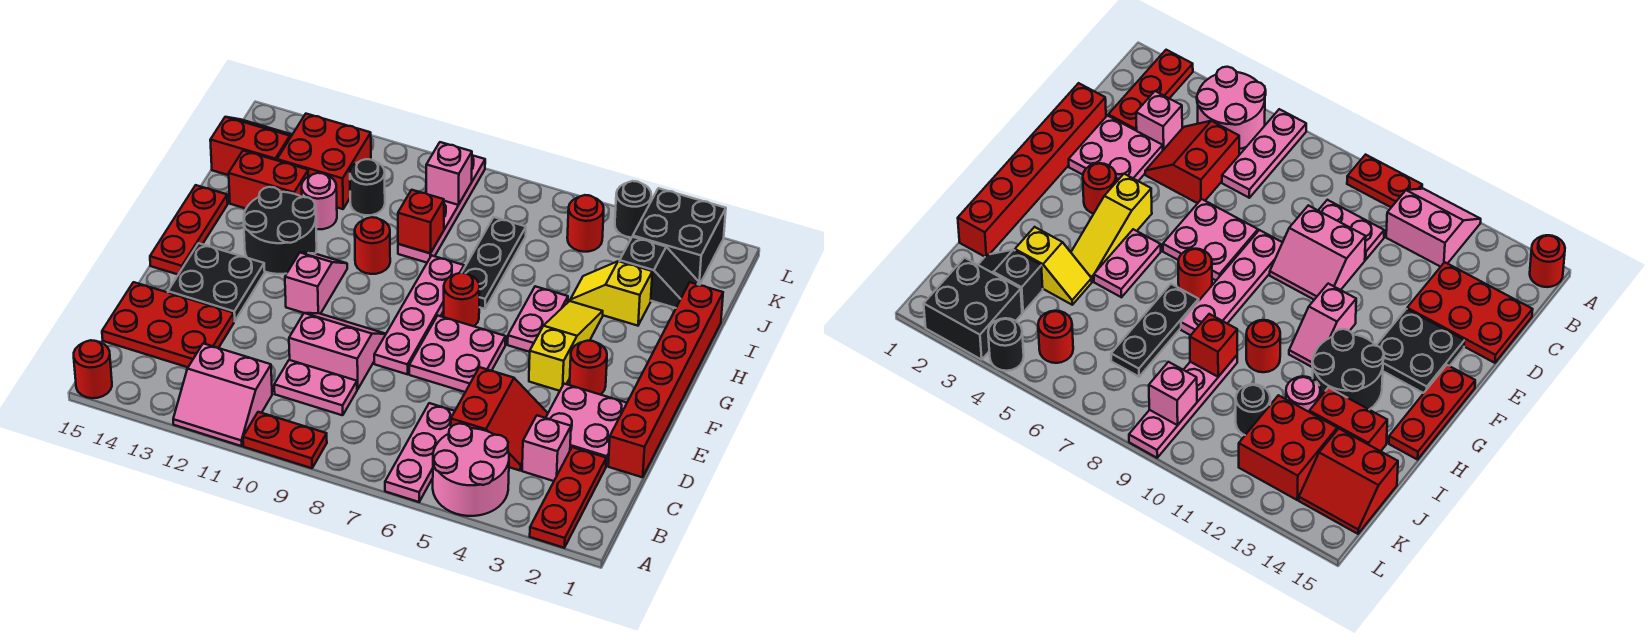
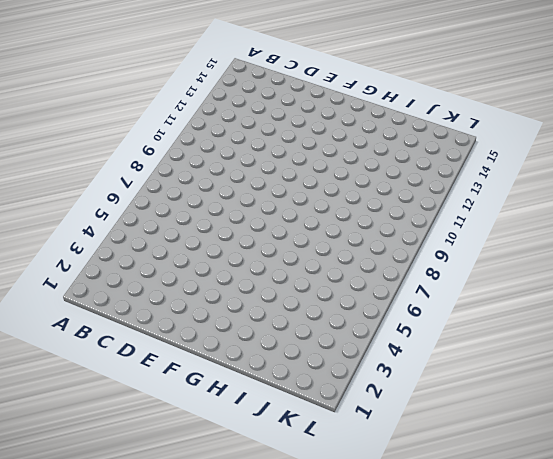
none -> red plate A2:C2 level 1
none -> pink round brick A4:B5 level 1
none -> pink plate A6:C6 level 1
none -> red plate A9:A10 level 1

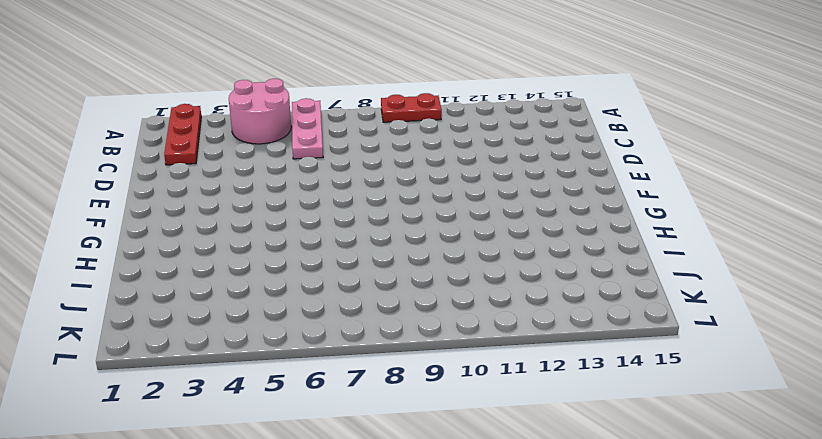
none -> pink slope A11:B12 level 1 top B
none -> red round brick A15 level 1
none -> pink brick C3 level 1
none -> red slope C4:D5 level 1 top 5

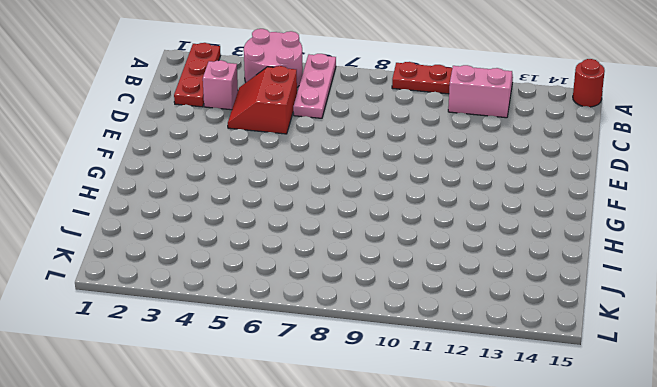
none -> pink plate C9:C10 level 1
none -> red plate C13:D15 level 1
none -> red brick D1:I1 level 1
none -> pink plate D2:E3 level 1

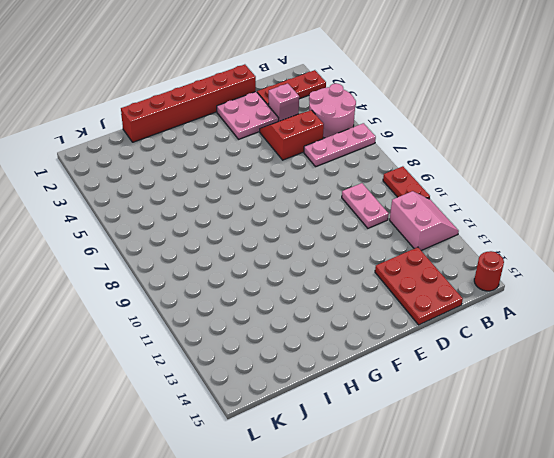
none -> pink slope D9:E10 level 1 top D
none -> pink plate E6:F7 level 1
none -> pink plate E8:H8 level 1
none -> black plate E13:F14 level 1

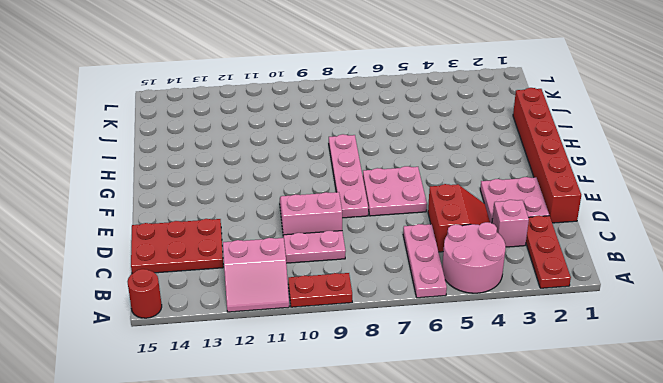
none -> black plate E13:F14 level 1
none -> red round brick F3 level 1
none -> yellow slope F4:H4 level 1 top F
none -> pink slope F11:G11 level 1 top F

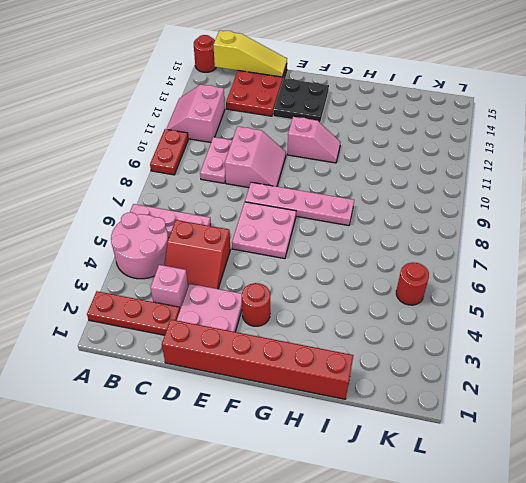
yellow slope B15:D15 level 2 top B -> yellow slope F4:H4 level 1 top F
none -> red plate F15:H15 level 1
none -> pink plate G5:H5 level 1
none -> red round brick G7 level 1
none -> black round brick G12:H13 level 1

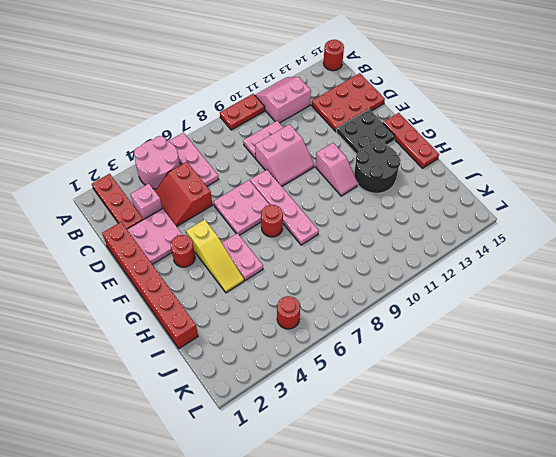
none -> black plate H7:J7 level 1
none -> red round brick H10 level 1
none -> yellow slope I3:I4 level 1 top 3
none -> pink plate I9:L9 level 1

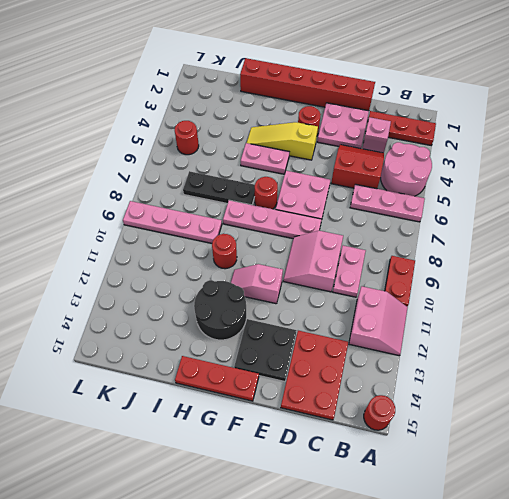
none -> yellow slope I3:I4 level 1 top 3
none -> pink round brick I12 level 1
none -> red brick I13:I14 level 1
none -> black slope J2:J3 level 1 top 3

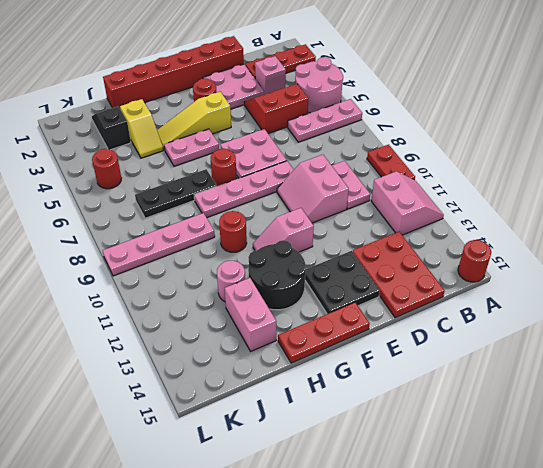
pink brick I13:I14 level 1 -> red brick I13:I14 level 1
none -> black round brick J11 level 1
none -> red brick J12:K13 level 1
none -> red slope J14:K15 level 1 top J
none -> black brick K2:L3 level 1

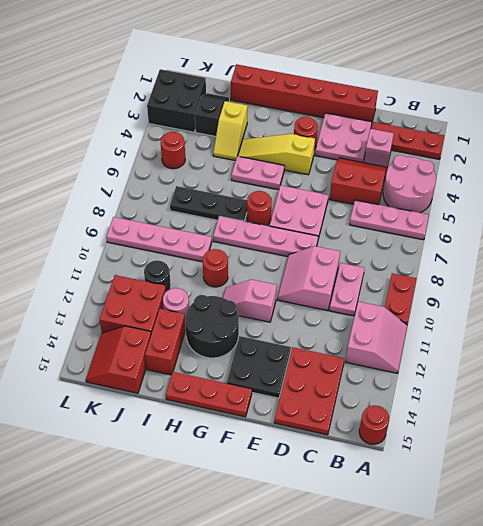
none -> black round brick L4 level 1
none -> red brick I9 level 2
none -> pink brick K9 level 2

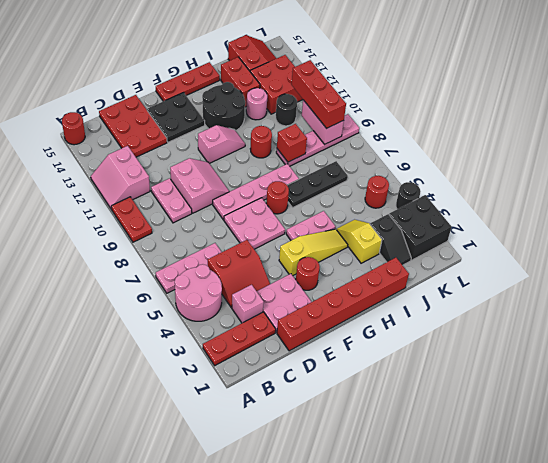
pink brick K9:K10 level 2 -> pink brick K9 level 2
red brick K9:K11 level 3 -> none

